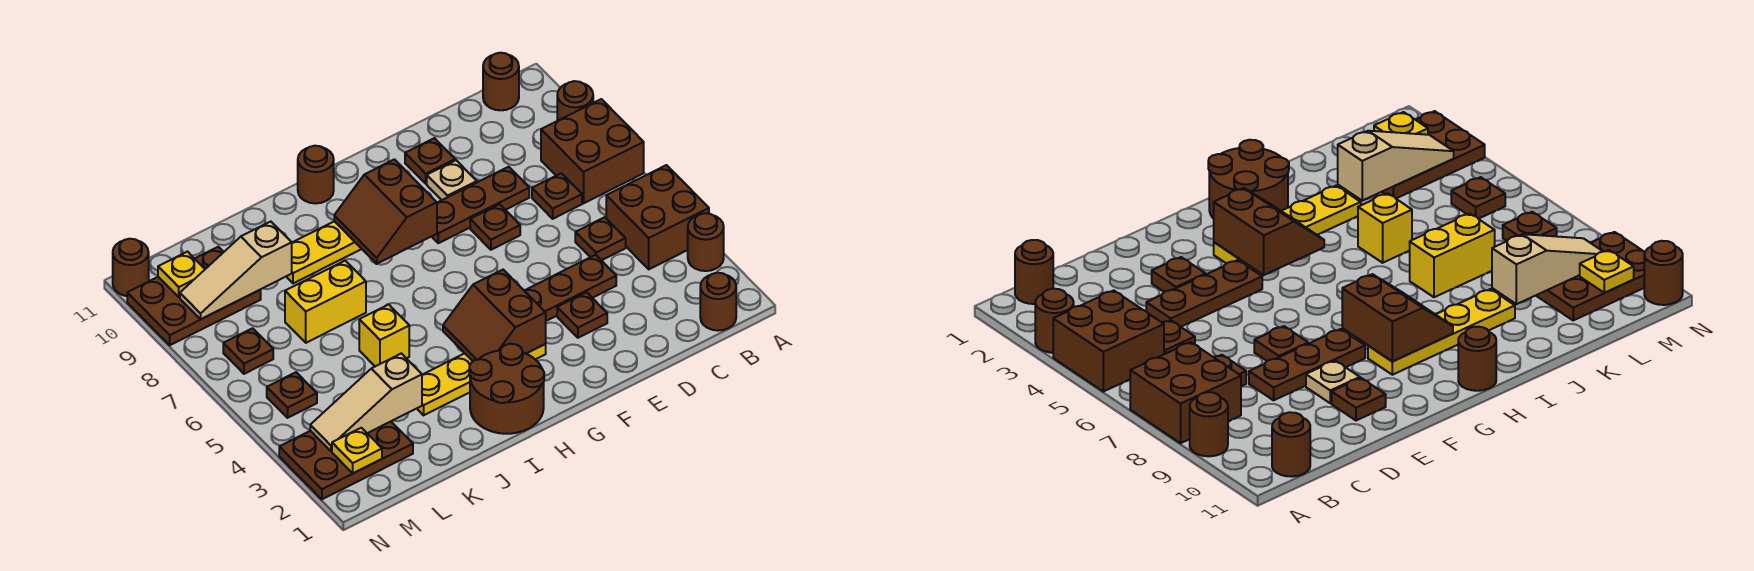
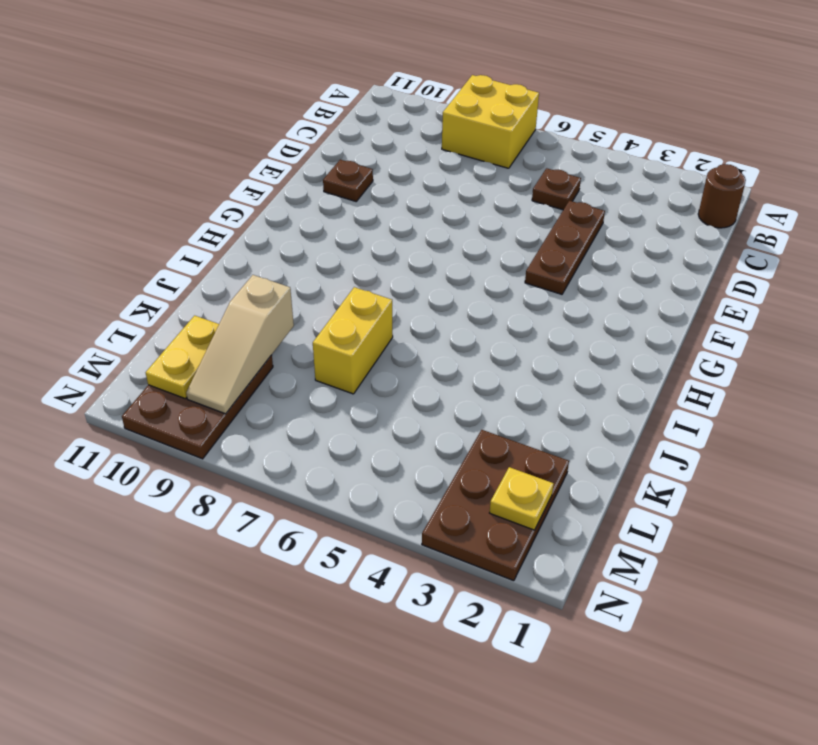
yellow brick A7:B8 level 1 -> brown brick A7:B8 level 1
yellow plate L10:M10 level 2 -> yellow plate M10 level 2
none -> brown round brick A3 level 1
none -> brown brick A4:B5 level 1
none -> brown round brick A9 level 1
none -> brown round brick B11 level 1

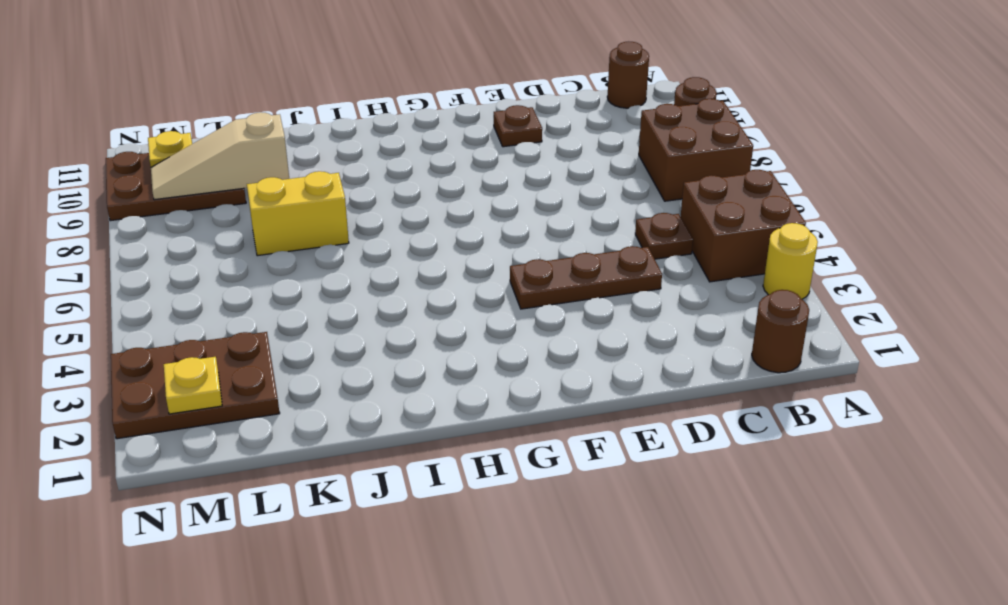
yellow round brick A3 level 1 -> brown round brick A3 level 1
none -> brown plate C7 level 1
none -> brown plate D8:F8 level 1
none -> brown plate E3 level 1
none -> brown plate E7 level 1

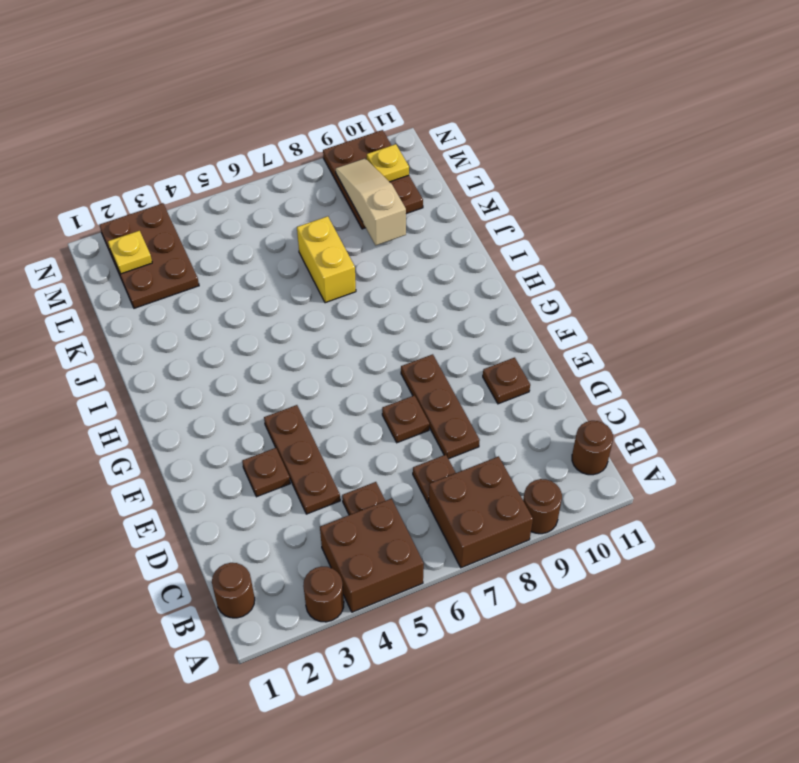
none -> tan plate E9 level 1
none -> yellow plate G3:J3 level 1
none -> yellow plate G9:J9 level 1
none -> brown round brick H1:I2 level 1

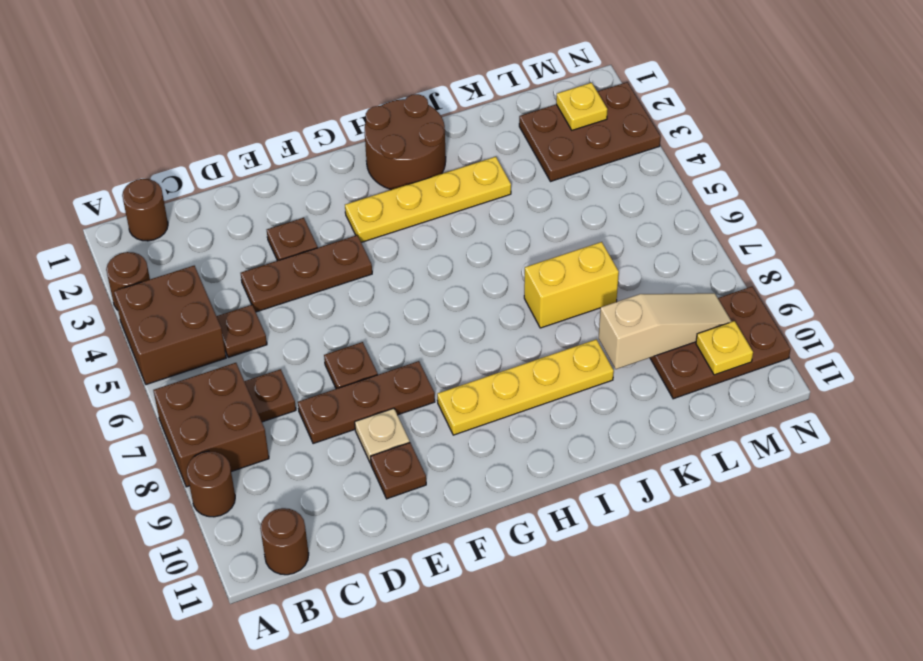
none -> brown round brick H11 level 1
none -> yellow brick J5 level 1
none -> brown plate M5 level 1
none -> brown plate M7 level 1

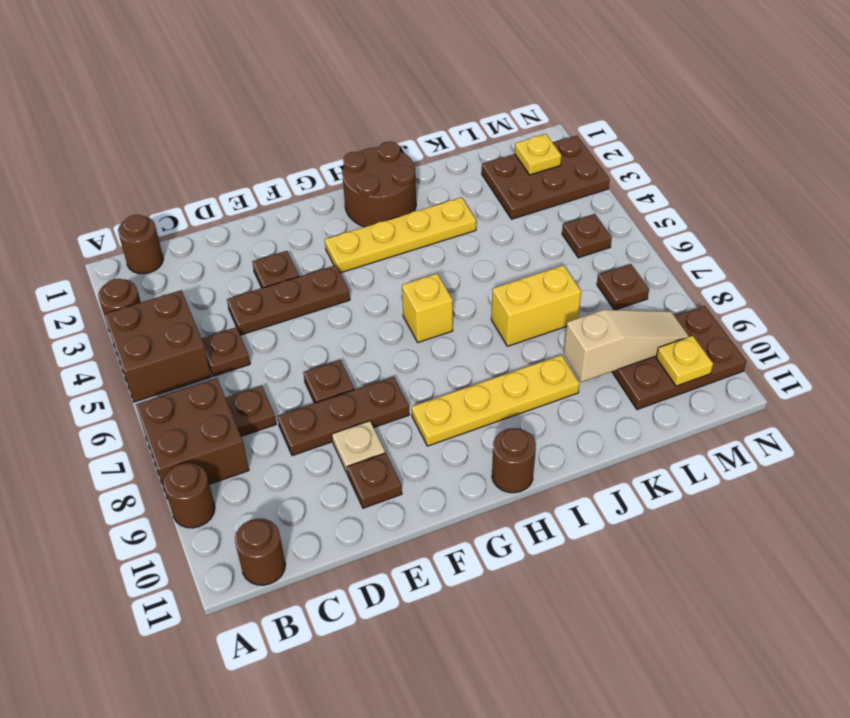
yellow brick H6 level 1 -> yellow brick J5 level 1
none -> brown round brick N11 level 1
none -> brown slope G3:H4 level 2 top G
none -> brown slope G8:H9 level 2 top G
none -> tan slope K3:M3 level 2 top K

